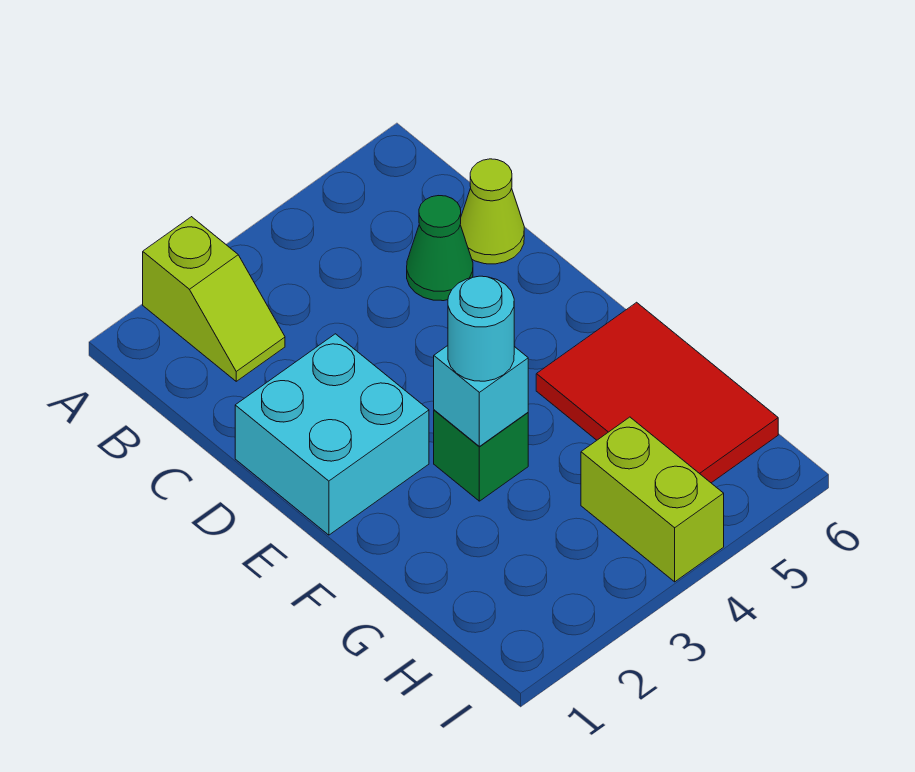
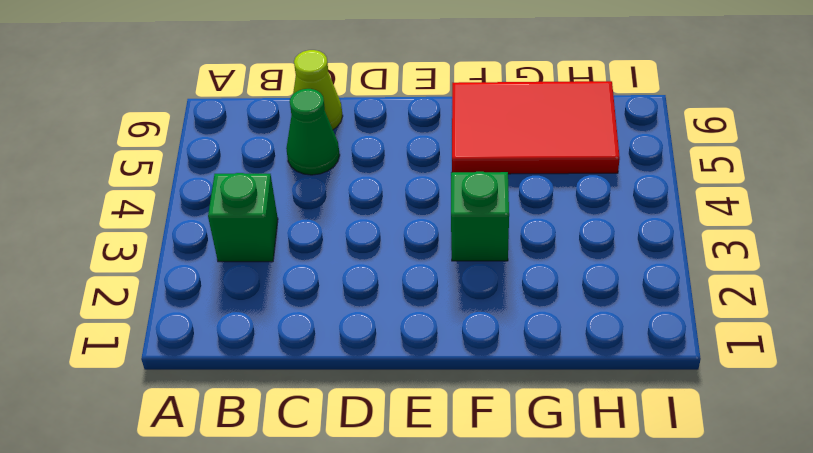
green brick B3 level 1 -> none
none -> lime slope A2:B2 level 1 top A
none -> cyan brick D1:E2 level 1

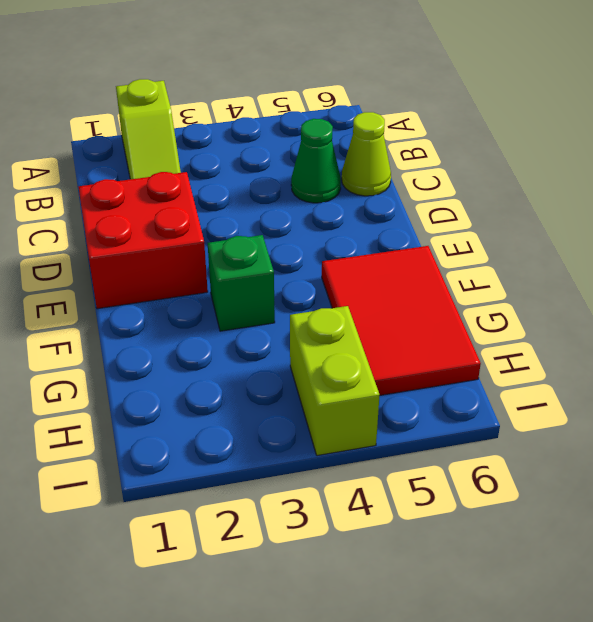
red brick D1:E2 level 1 -> cyan brick D1:E2 level 1
none -> cyan brick F3 level 2
none -> cyan round brick F3 level 3

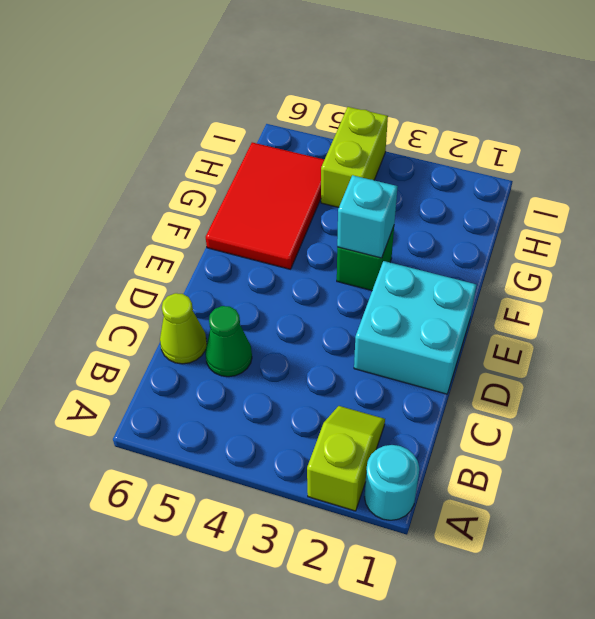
cyan round brick A1 level 1 -> cyan round brick F3 level 3

